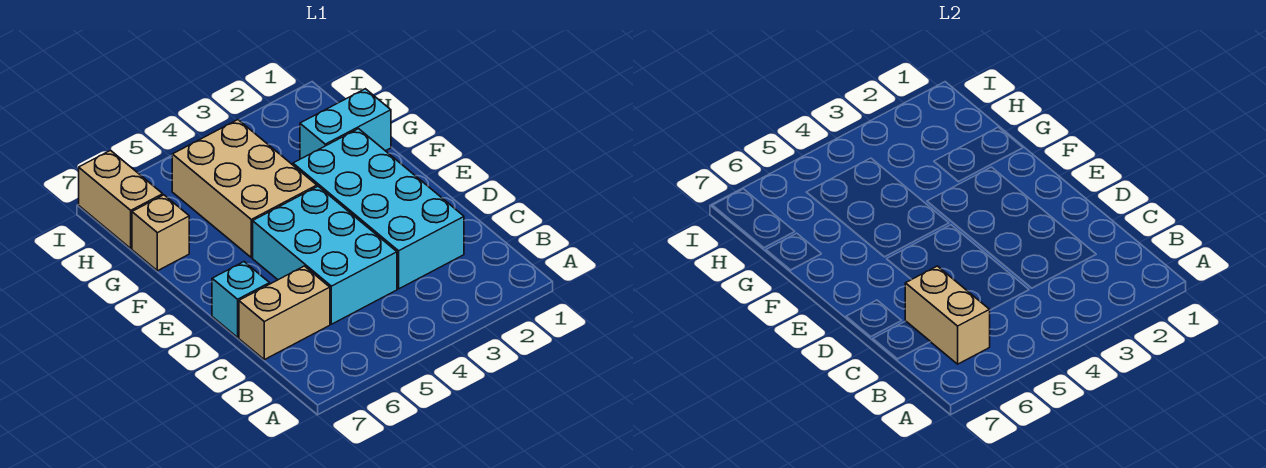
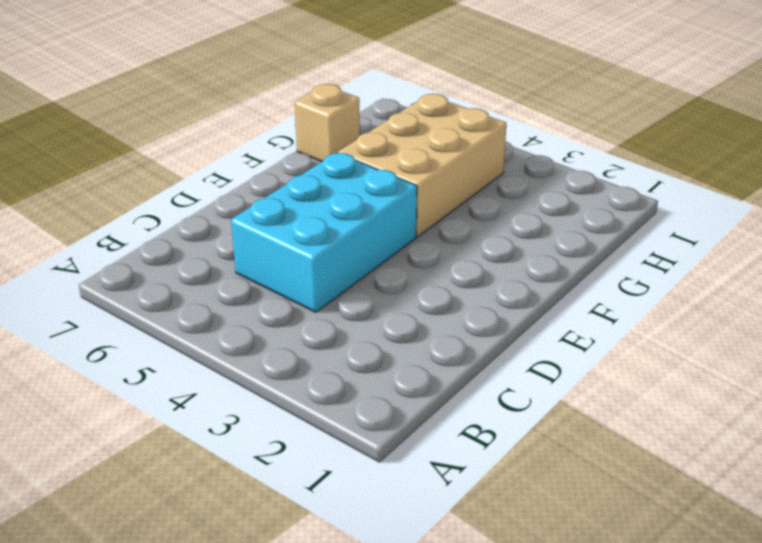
none -> cyan brick C2:F3 level 1
none -> tan brick C6:C7 level 1

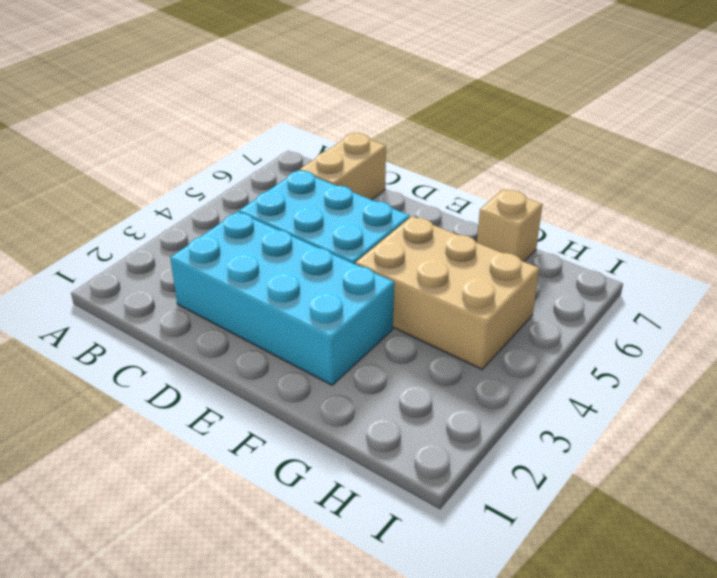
none -> cyan brick D7 level 1
none -> cyan brick G1:G2 level 1

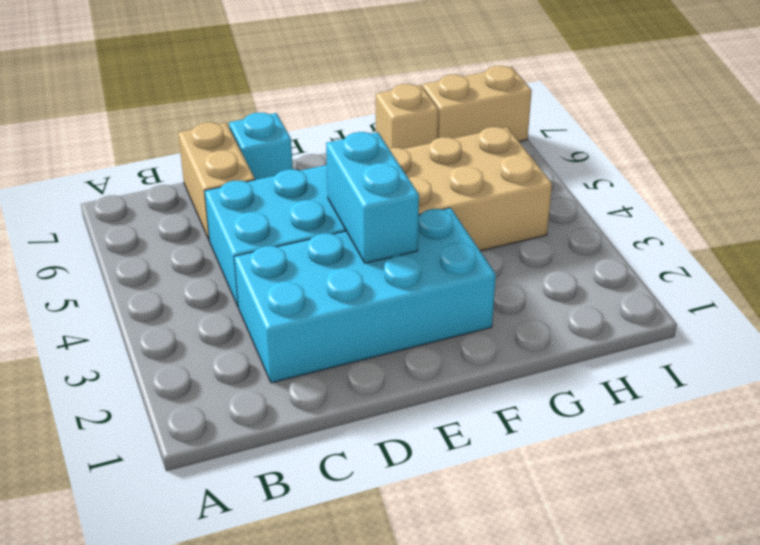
cyan brick E3:E4 level 2 -> cyan brick G1:G2 level 1
none -> tan brick B6:C6 level 2

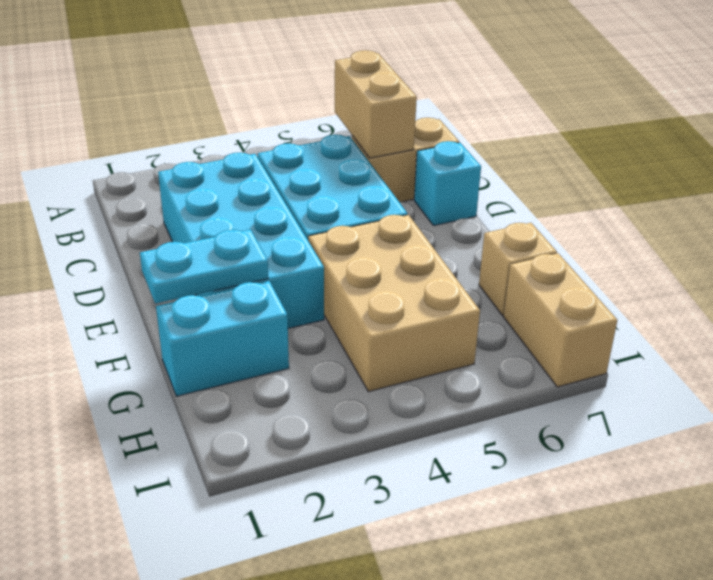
cyan plate F1:F2 level 2 -> none

